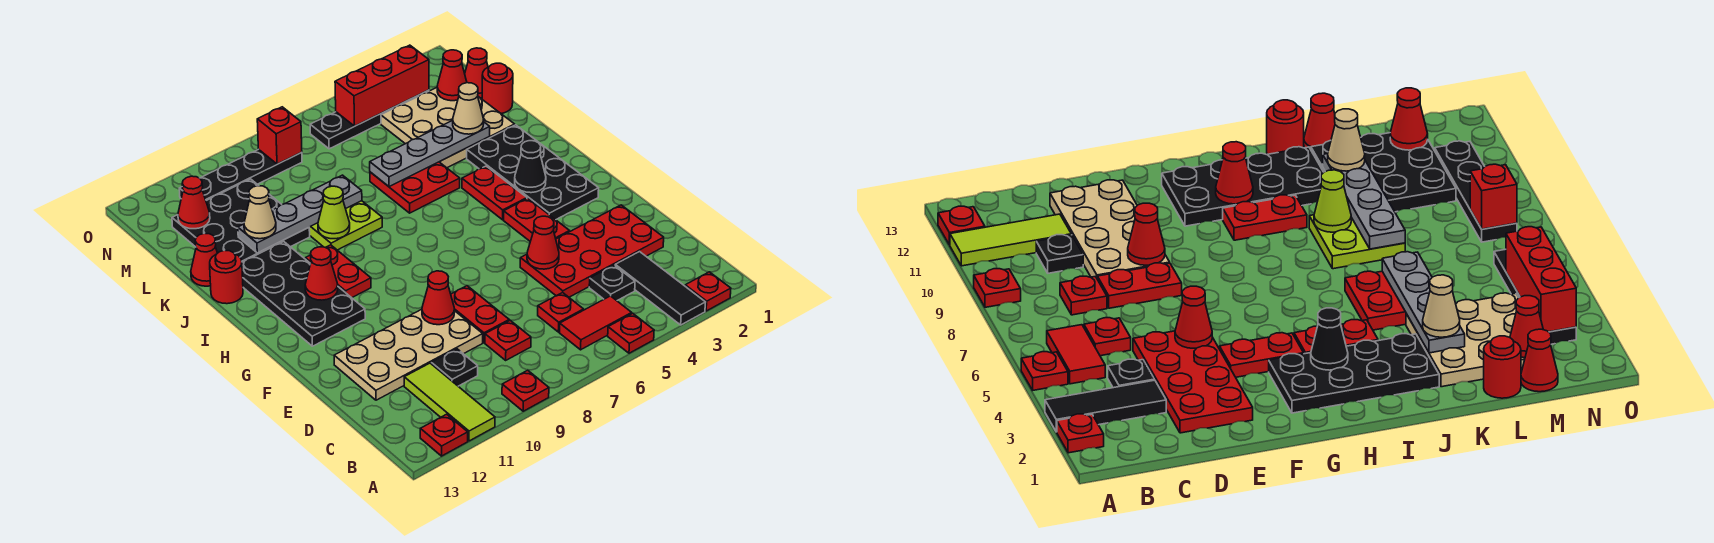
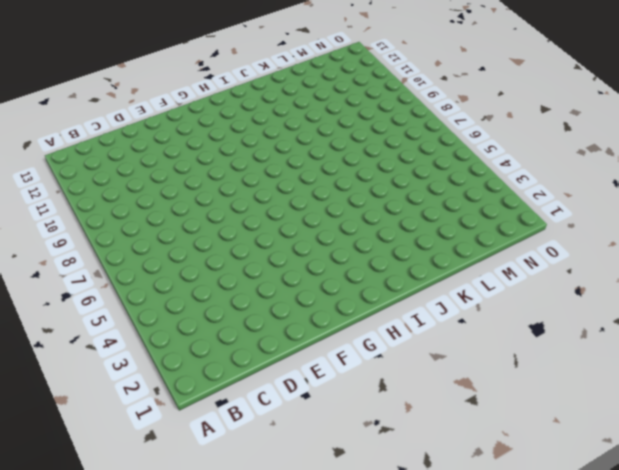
none -> red plate A2 level 1
none -> black tile A3:C3 level 1
none -> red plate A5 level 1
none -> red plate A9 level 1

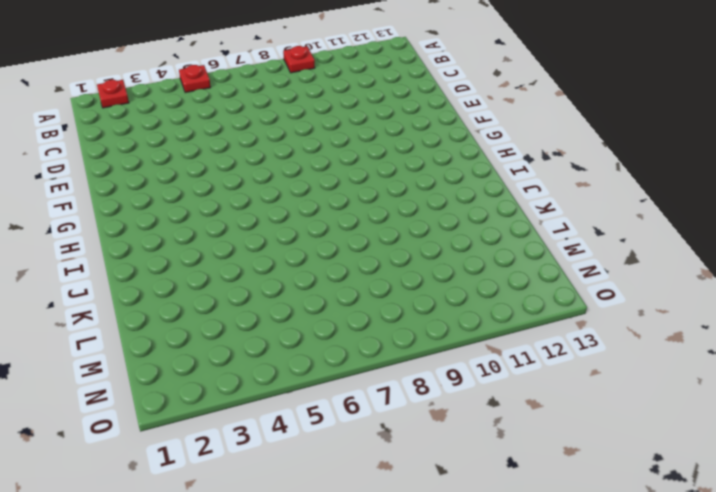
none -> black tile A3:C3 level 1
none -> lime tile A11:C11 level 1
none -> red plate A12 level 1
none -> red tile B5:B6 level 1

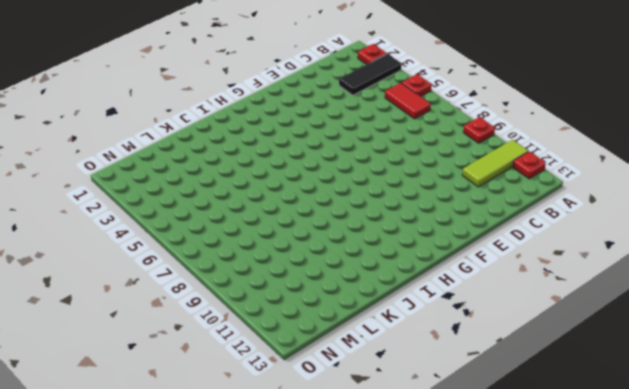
none -> black plate C4 level 1
none -> red plate C6 level 1
none -> red plate C8 level 1
none -> black plate C10 level 1

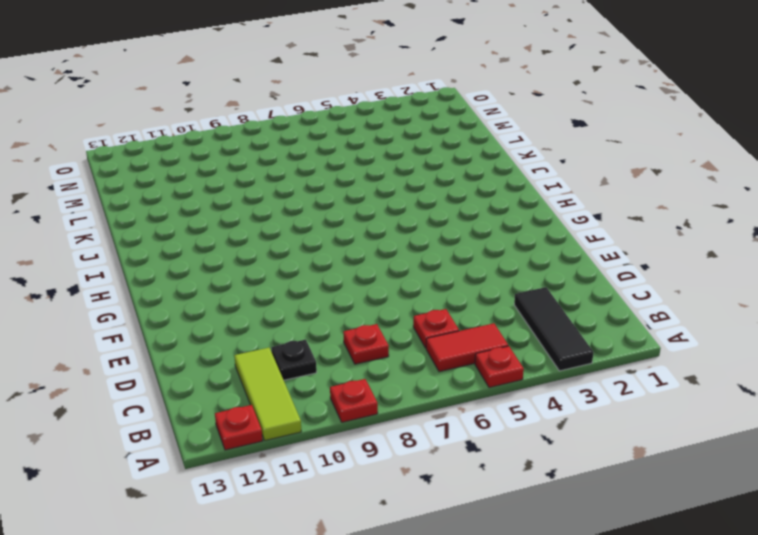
none -> red plate A2 level 1
none -> black plate C4 level 1
none -> red plate D2:E5 level 1
none -> red plate D8:E8 level 1

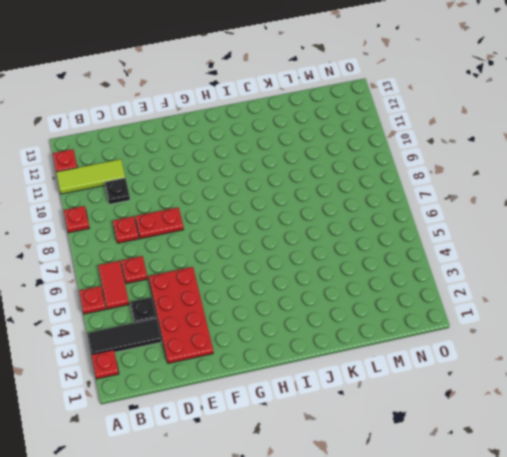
none -> tan plate D9:E12 level 1
none -> red plate F4:G4 level 1
none -> black plate G2:J3 level 1
none -> black plate G11:J12 level 1

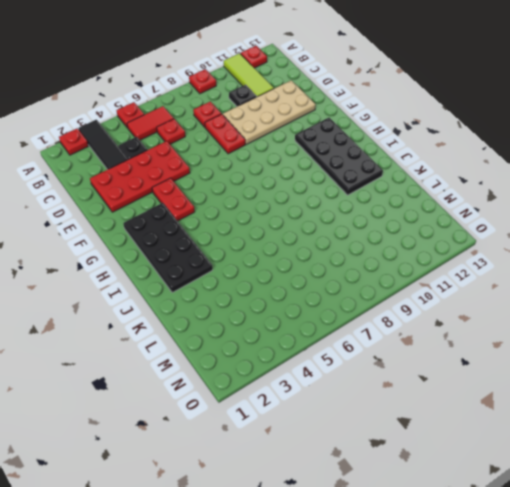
none -> red plate H4:I4 level 1
none -> red plate H10:I10 level 1
none -> red plate J5:K6 level 1
none -> lime plate J8:K9 level 1

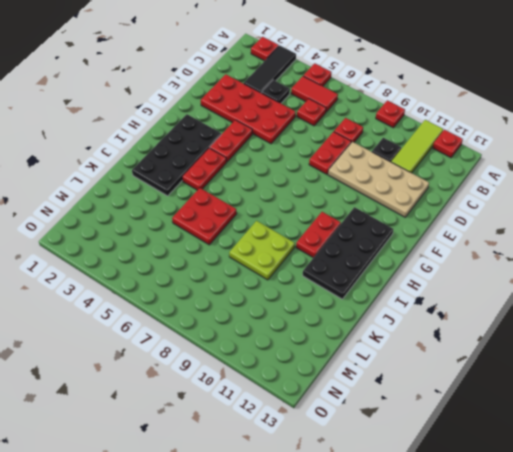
none -> red round brick J13 level 1
none -> tan plate K2:M4 level 1
none -> black plate K10:M12 level 1
none -> red cone K13 level 1

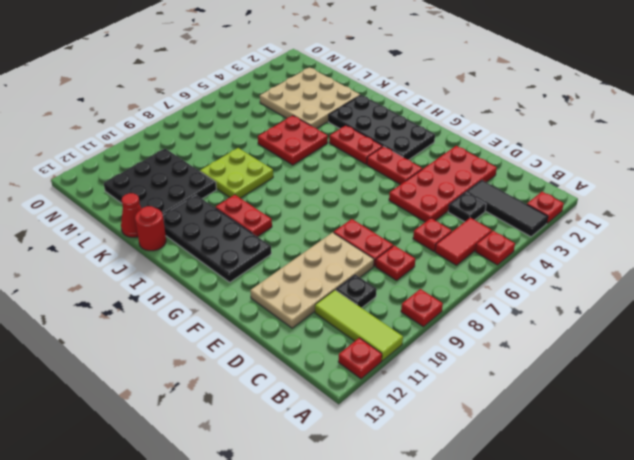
none -> red round brick L1 level 1
none -> red cone M1 level 1
none -> black plate N3:N6 level 1
none -> black plate N8:N11 level 1

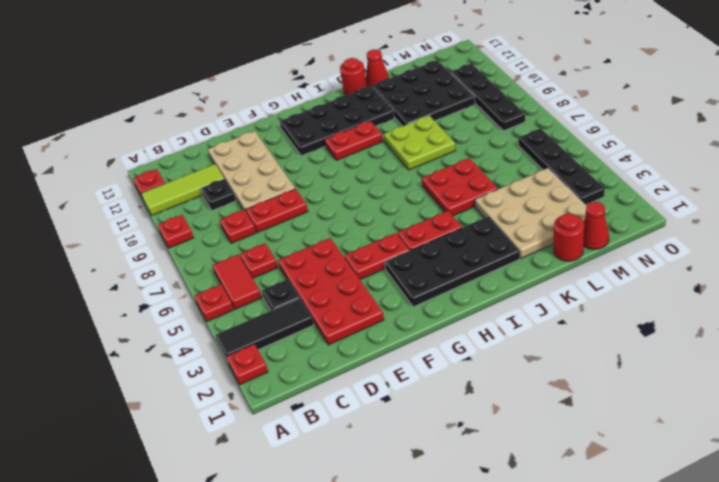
none -> red cone E5 level 2
none -> red cone E9 level 2
none -> black cone H3 level 2
none -> red cone H11 level 2

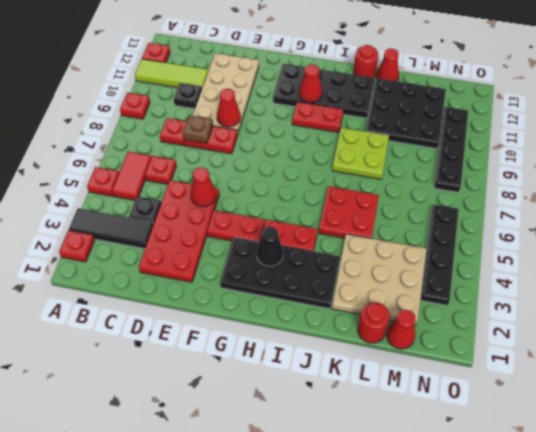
brown plate D8 level 2 -> none
none -> lime cone J9 level 2
none -> grey plate K3:K6 level 2
none -> grey plate K8:K11 level 2
none -> red cone M2 level 2

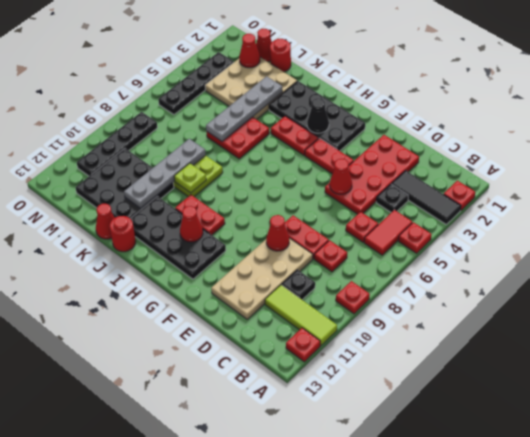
lime plate J9 level 2 -> lime cone J9 level 2
none -> red cone M12 level 2
none -> red brick N3:N5 level 2
none -> red brick N8 level 2
none -> tan cone K3 level 3

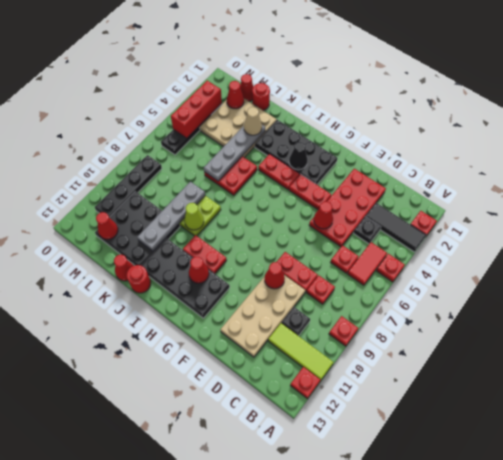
none -> red brick N8 level 2
none -> tan cone K11 level 3

